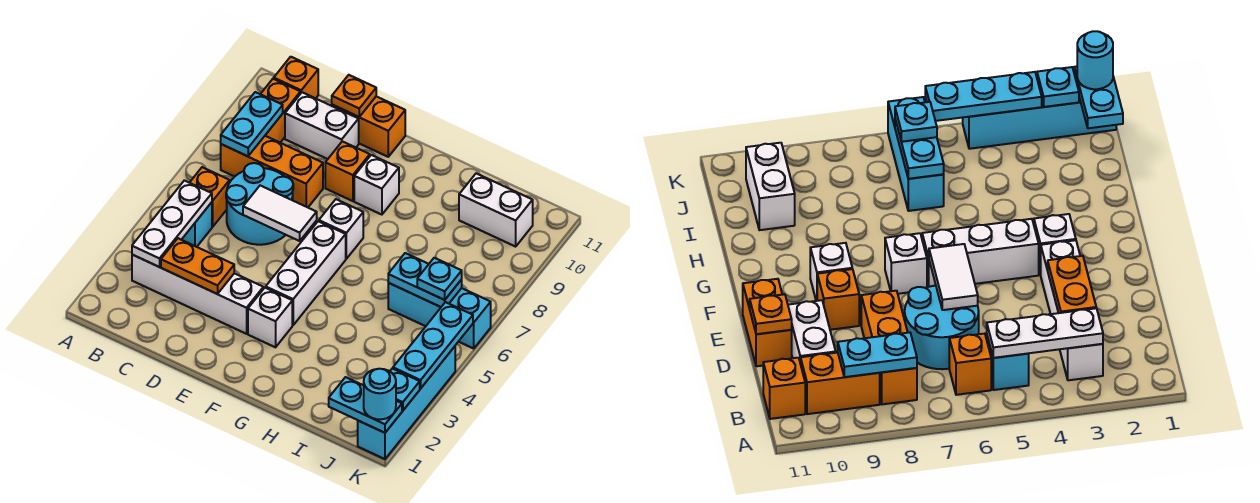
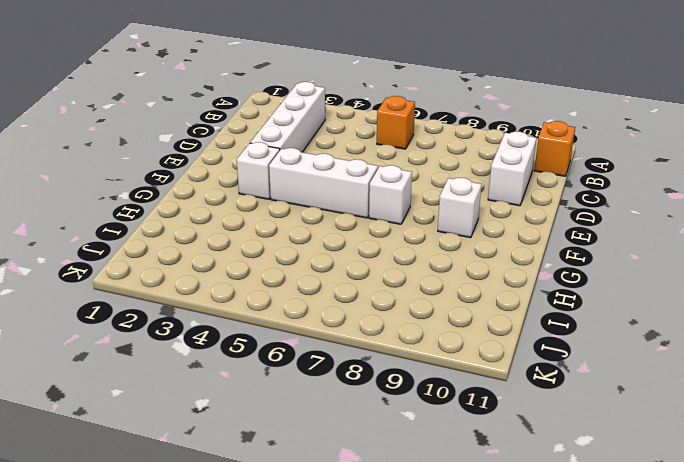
none -> cyan brick B5 level 1
none -> orange brick B8:D8 level 1
none -> orange brick B9:B10 level 1

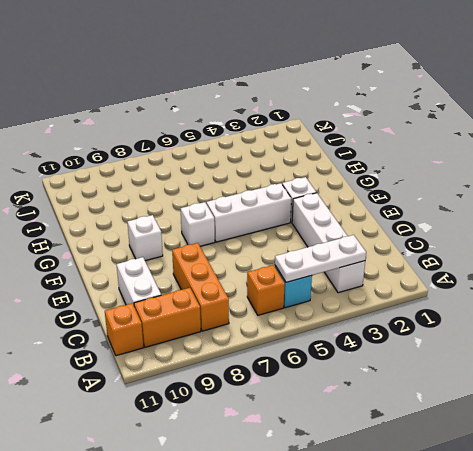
none -> cyan round brick C6:D7 level 1
none -> orange brick D11:E11 level 1
none -> orange brick E9 level 1

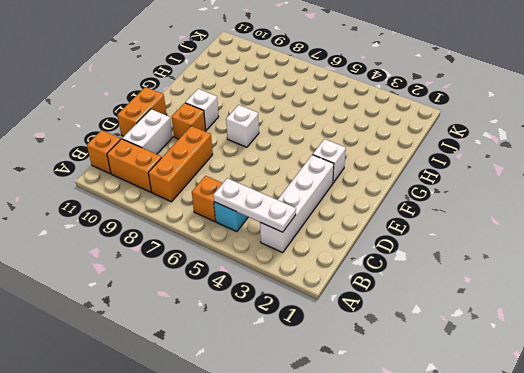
none -> cyan round brick C6:D7 level 1
none -> white brick F4:F6 level 1
none -> cyan brick I6:K6 level 1

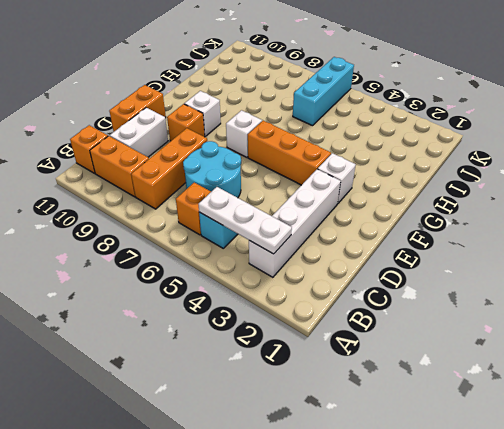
orange brick F4:F6 level 1 -> white brick F4:F6 level 1
none -> white brick I10:J10 level 1
none -> cyan brick K1:K4 level 1
none -> cyan plate B8:B9 level 2

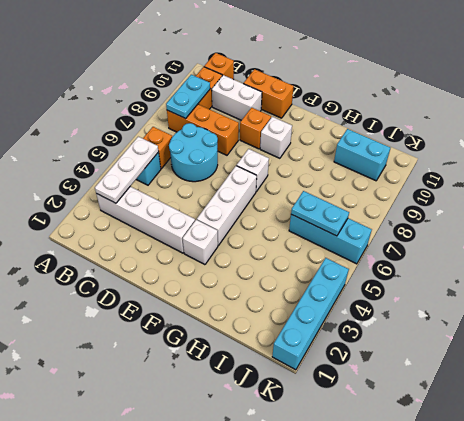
cyan brick I10:J10 level 1 -> white brick I10:J10 level 1
none -> orange plate C3:D3 level 2
none -> white tile D6:E6 level 2
none -> orange plate D11 level 2

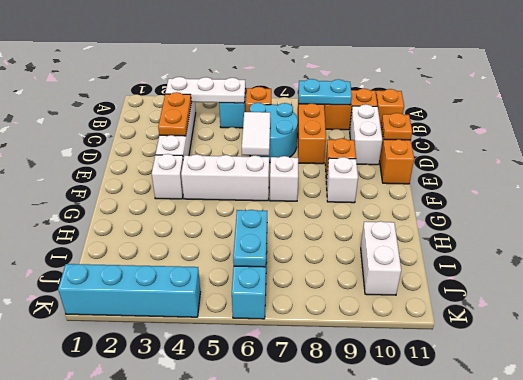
none -> cyan plate J1:K1 level 2
none -> cyan plate K2 level 2
none -> cyan plate K3:K5 level 2

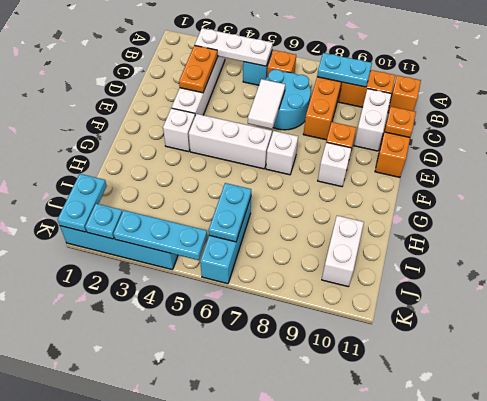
none -> cyan plate J6 level 3
none -> cyan round brick K1 level 3

